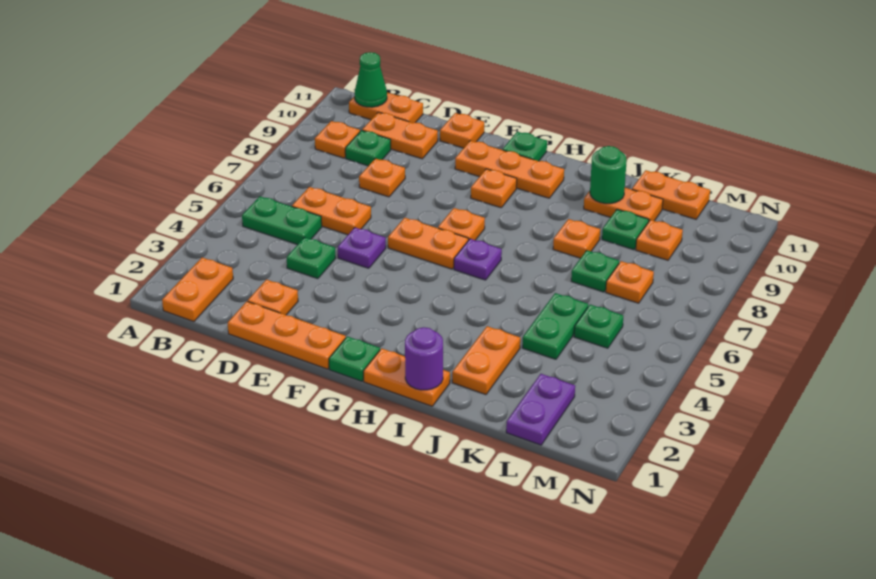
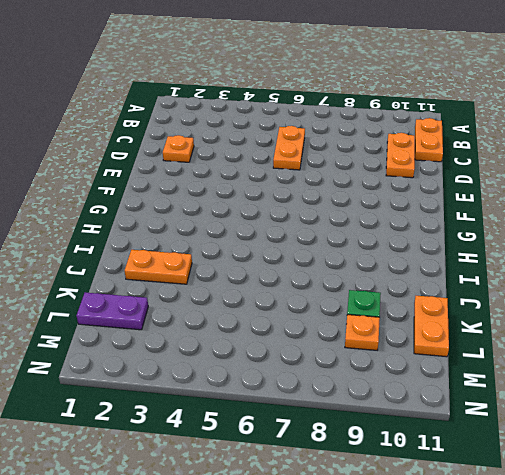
none -> orange plate B1:B2 level 1
none -> green plate B5:C5 level 1
none -> orange plate B9 level 1
none -> green plate C9 level 1

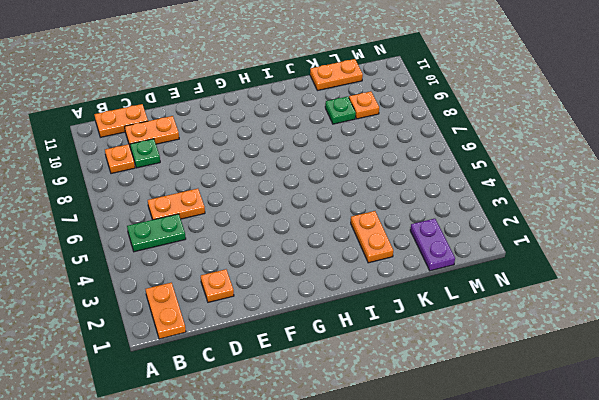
none -> orange plate D1:F1 level 1
none -> green plate D4 level 1
none -> orange plate D8 level 1
none -> purple plate E5 level 1

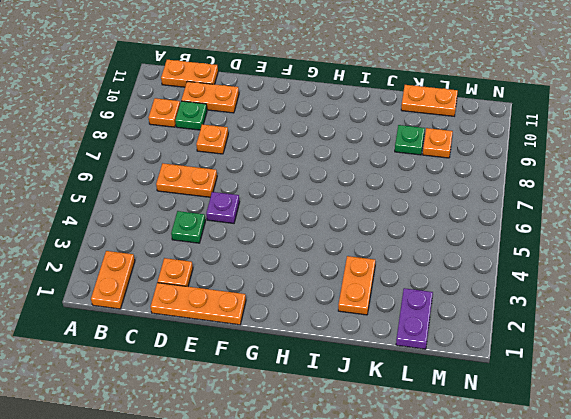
none -> green plate B5:C5 level 1
none -> orange plate E11 level 1
none -> orange plate F6:G6 level 1
none -> orange plate F10:H10 level 1

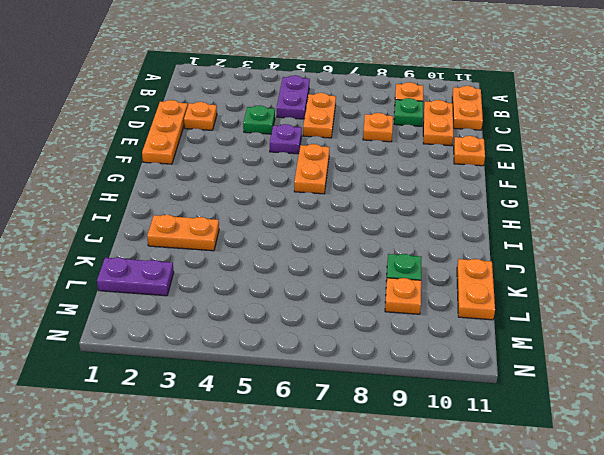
purple plate B5:C5 level 1 -> green plate B5:C5 level 1
none -> orange plate B1:B2 level 1
none -> orange plate F10:H10 level 1
none -> green plate G1 level 1
none -> orange plate G7 level 1

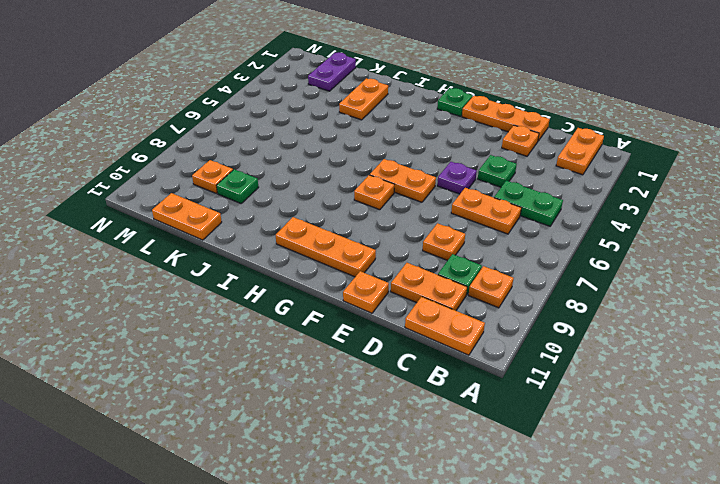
none -> orange plate G9 level 1
none -> green plate G11 level 1
none -> orange plate H1:I1 level 1
none -> purple plate H6 level 1

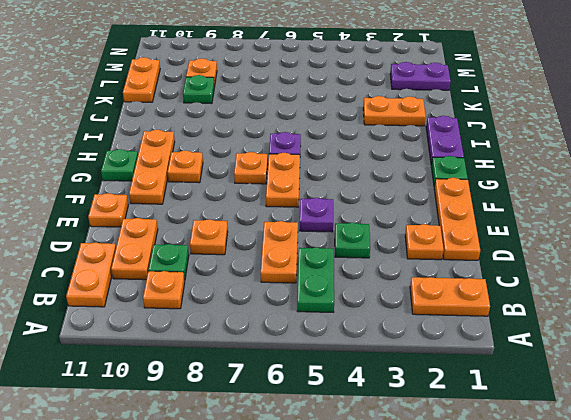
purple plate H1:I1 level 1 -> orange plate H1:I1 level 1
none -> orange plate J8 level 1
none -> orange plate J10:K10 level 1
none -> green plate K4:K5 level 1
none -> green plate K7 level 1

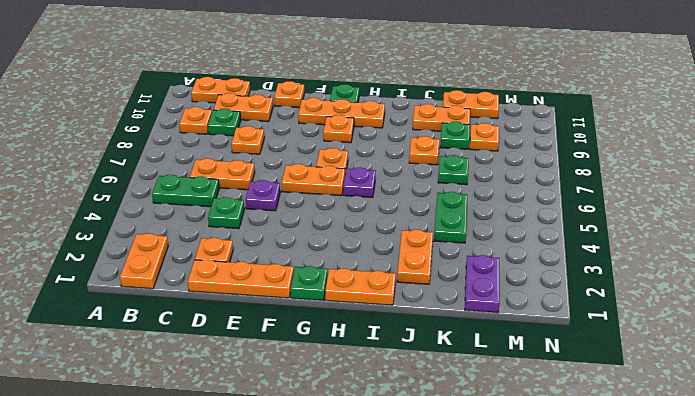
none -> green plate L5 level 1
none -> orange plate L7 level 1
none -> green cone B11 level 2
none -> purple round brick I1 level 2

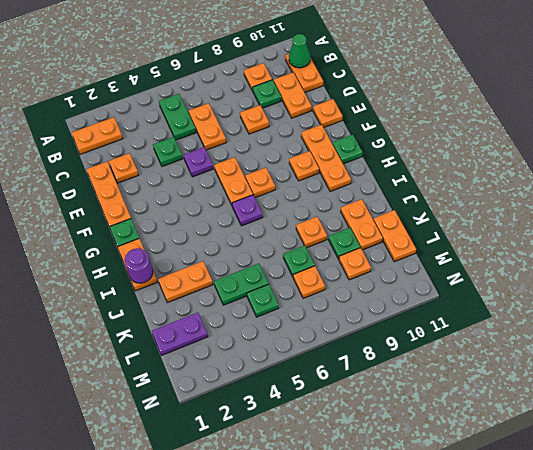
none -> green round brick J10 level 2

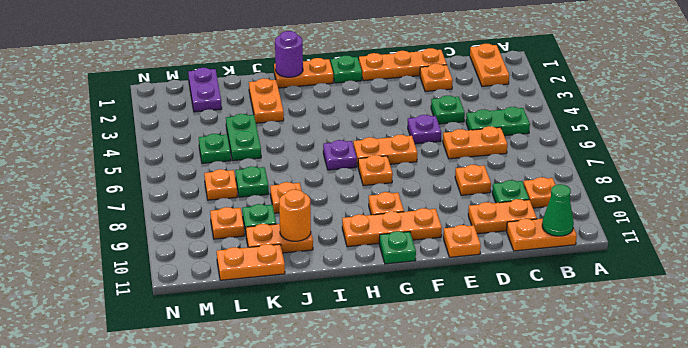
orange round brick J10 level 2 -> green round brick J10 level 2

